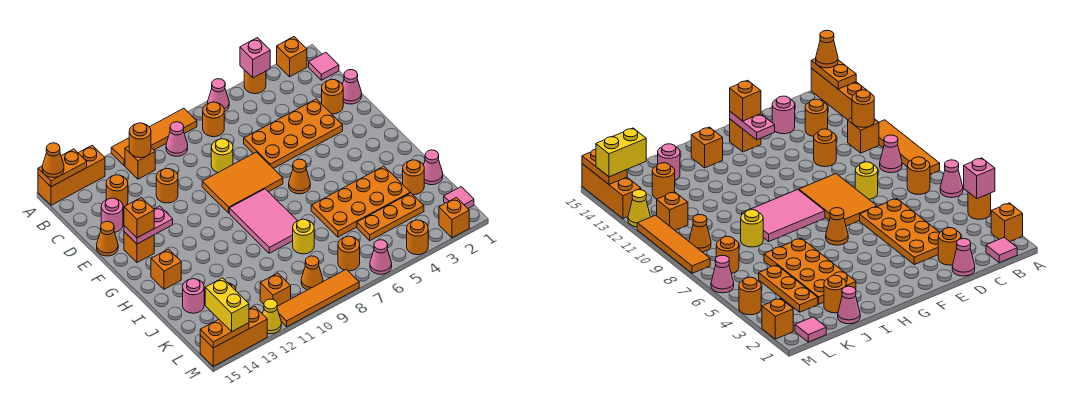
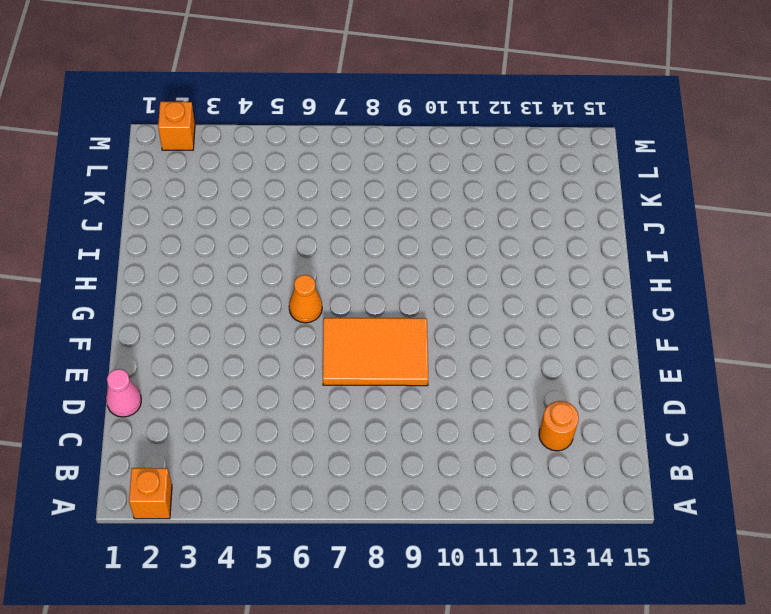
none -> orange round brick A4 level 1
none -> pink cone A6 level 1
none -> orange tile A8:A11 level 1
none -> orange brick A13:A15 level 1

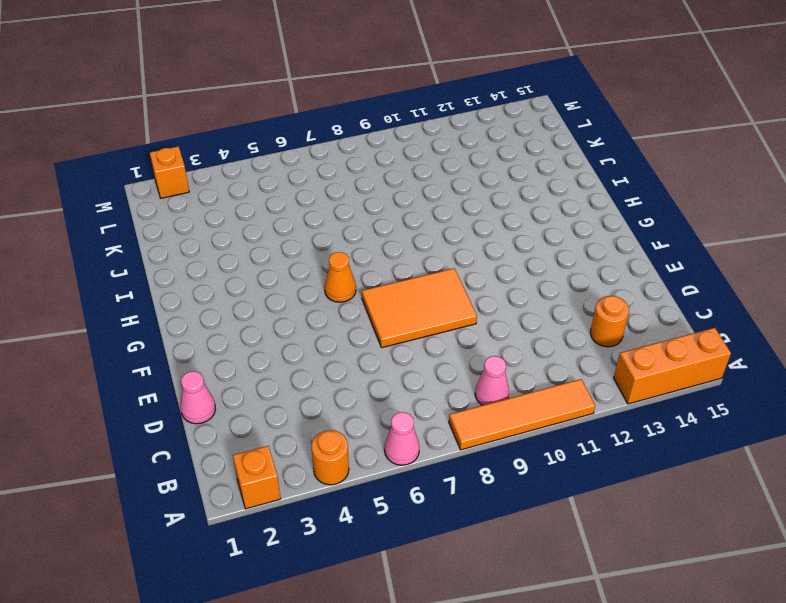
none -> pink tile B1 level 1
none -> orange round brick B7 level 1
none -> orange brick B11 level 1
none -> orange round brick D2 level 1

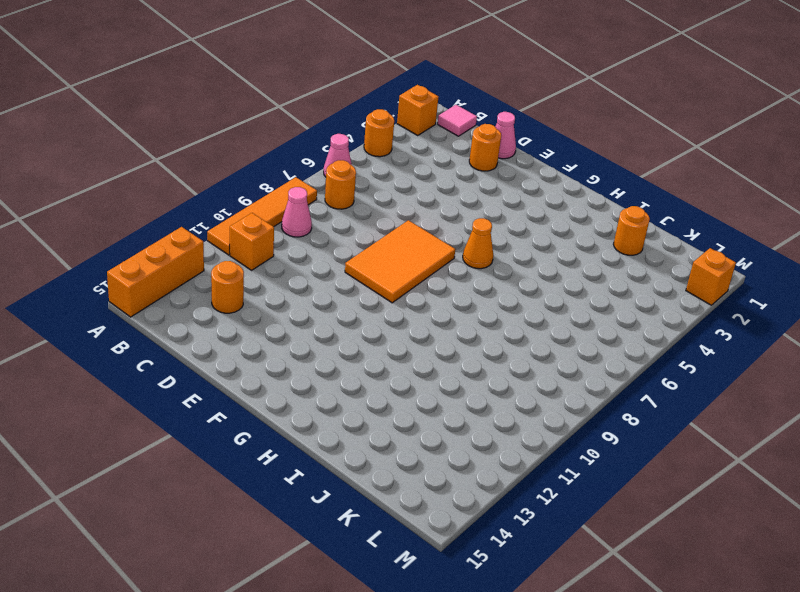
none -> orange plate D3:E6 level 1
none -> yellow round brick D8 level 1
none -> orange round brick D11 level 1
none -> pink round brick D14 level 1

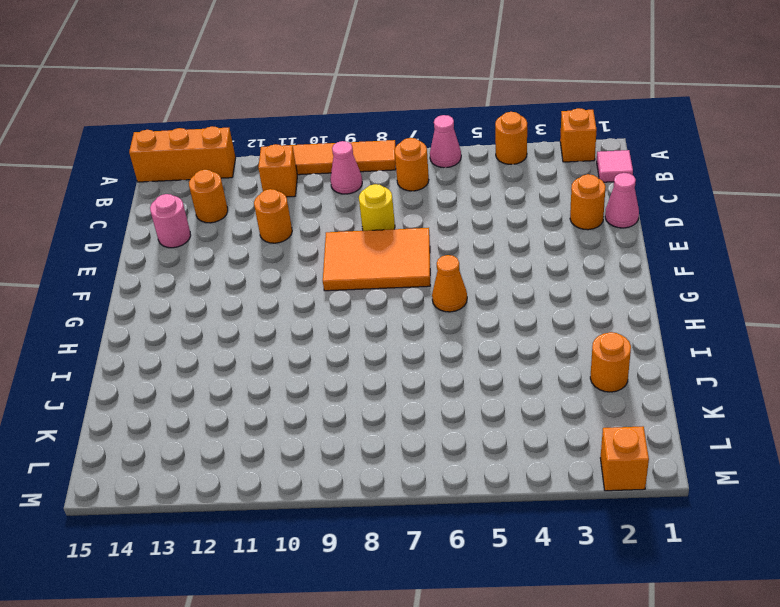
none -> orange plate D3:E6 level 1
none -> orange cone E15 level 1
none -> orange brick F14 level 1
none -> pink tile G8:I9 level 1

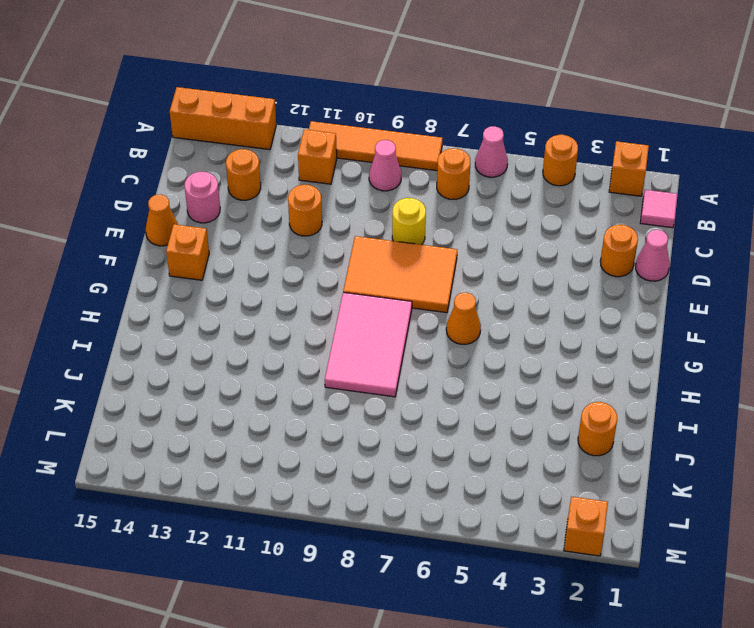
none -> orange plate D3:E6 level 1
none -> orange brick H14 level 1
none -> orange plate I3:J6 level 1
none -> pink cone J1 level 1

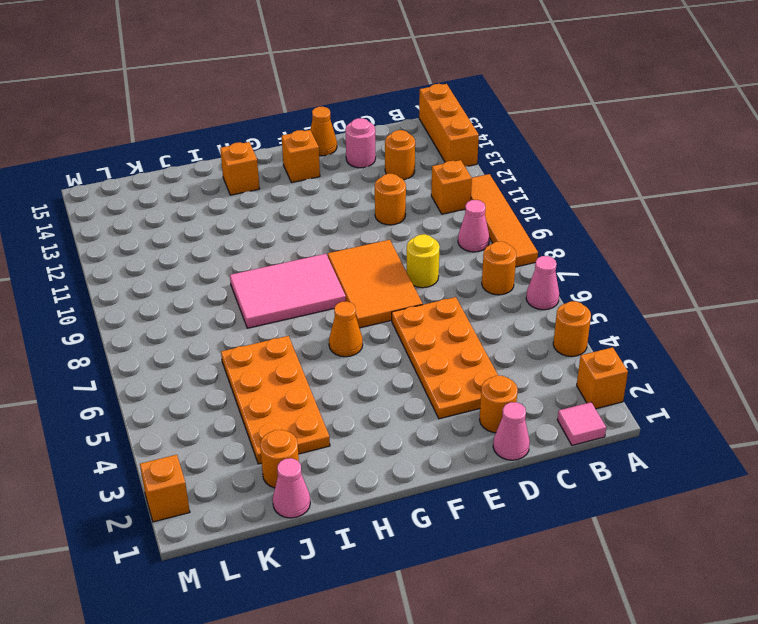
none -> yellow round brick J8 level 1
none -> pink round brick J14 level 1
none -> orange plate K3:K5 level 1
none -> orange round brick K13 level 1

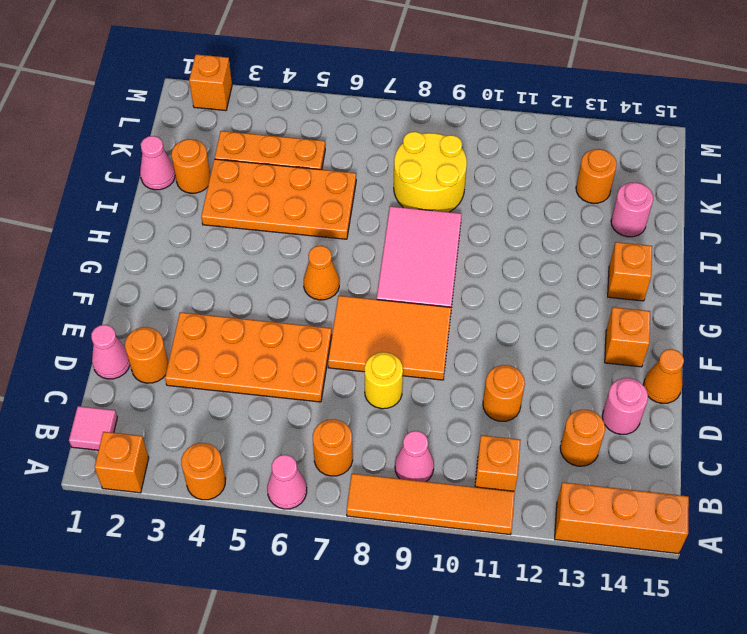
yellow round brick J8:K9 level 1 -> yellow round brick J8 level 1
none -> pink tile L1 level 1
none -> orange round brick L7 level 1
none -> orange cone L9 level 1
none -> orange brick L11 level 1

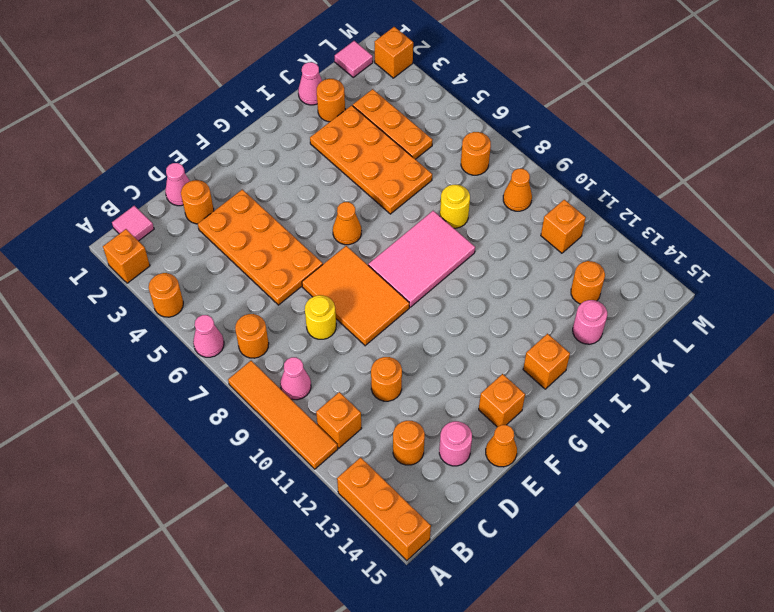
none -> orange round brick M4 level 1
none -> pink cone M6 level 1
none -> orange tile M8:M11 level 1
none -> yellow cone M12 level 1

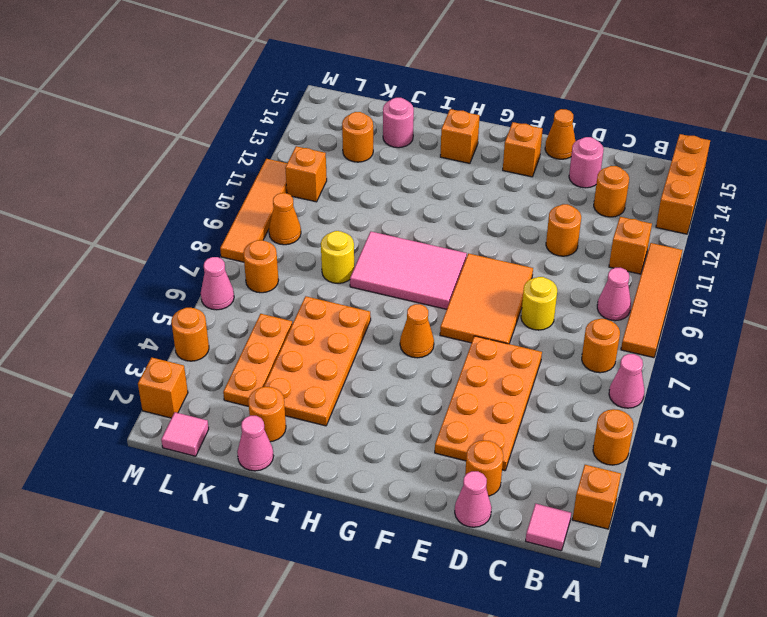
none -> yellow cone M12 level 1
none -> orange brick M13:M15 level 1
none -> pink brick A4 level 2
none -> orange plate A14:A15 level 2

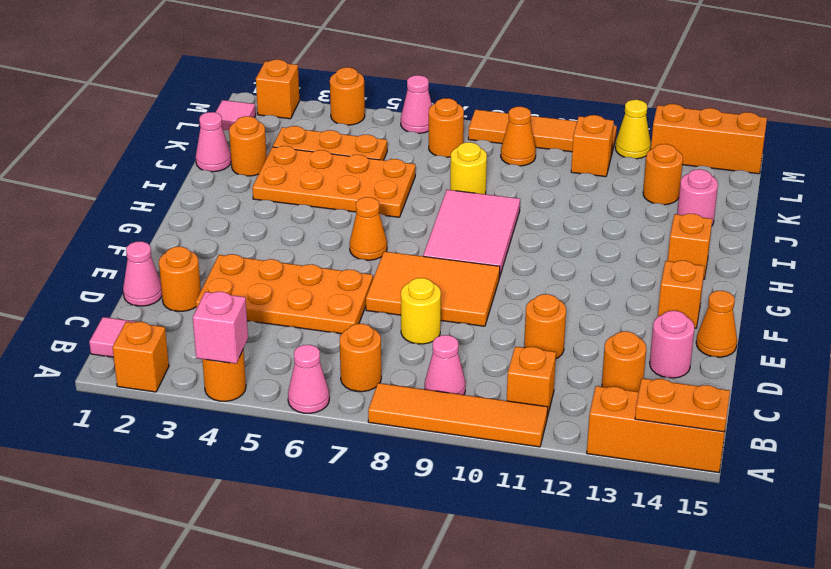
none -> orange round brick B11 level 2
none -> pink plate F13:F14 level 2
none -> orange plate M14:M15 level 2
none -> orange cone A15 level 3

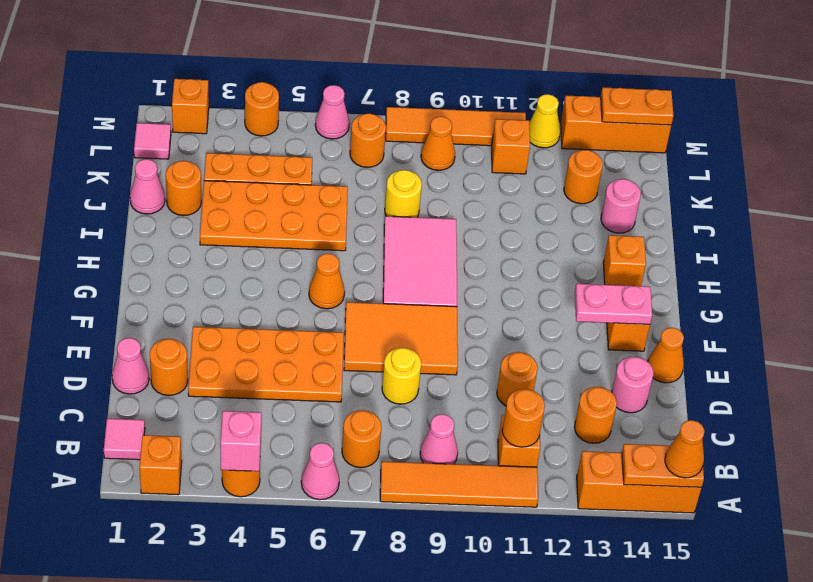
none -> orange brick F14 level 3
none -> yellow brick L14:M14 level 3

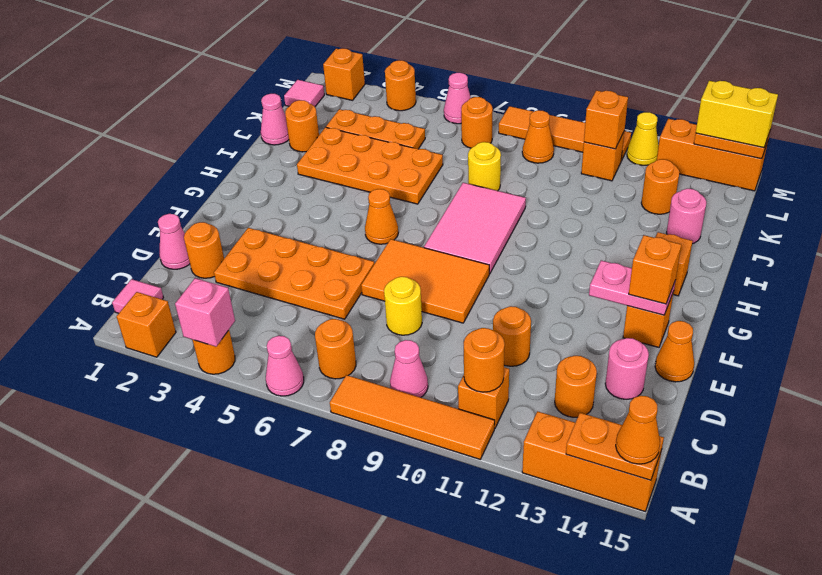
orange brick L11 level 2 -> none
yellow brick M14:M15 level 3 -> yellow brick L14:M14 level 3

